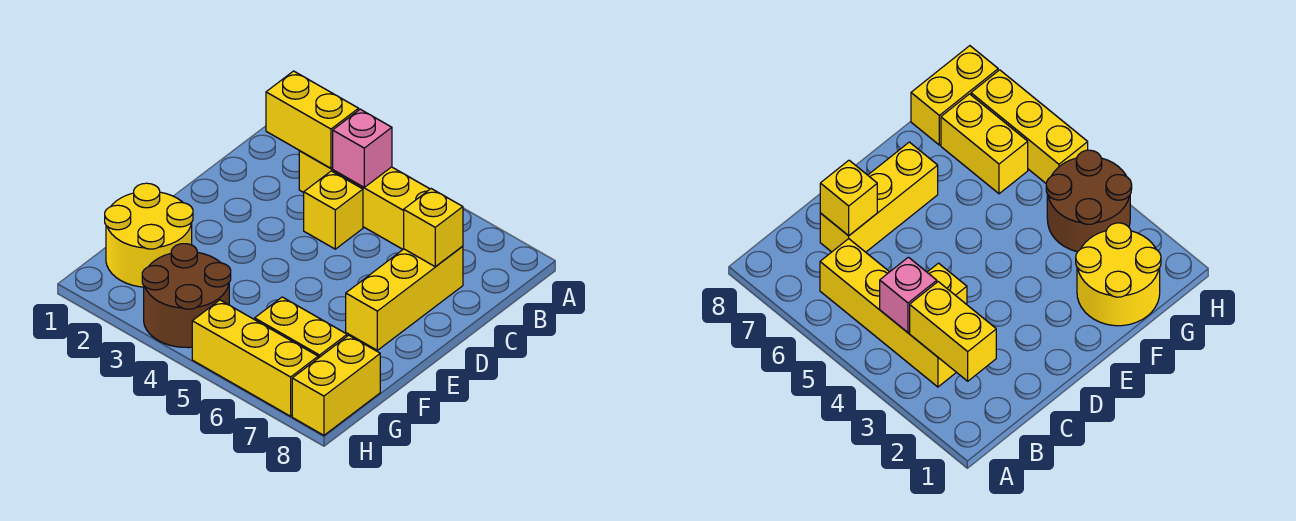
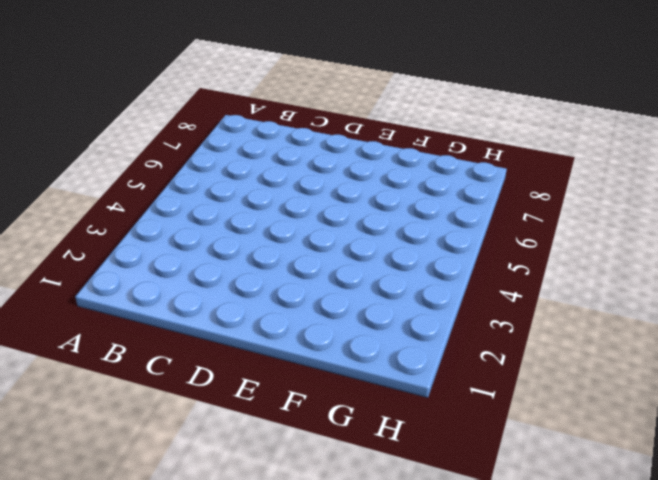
none -> yellow brick B3:B6 level 1
none -> yellow brick C4 level 1

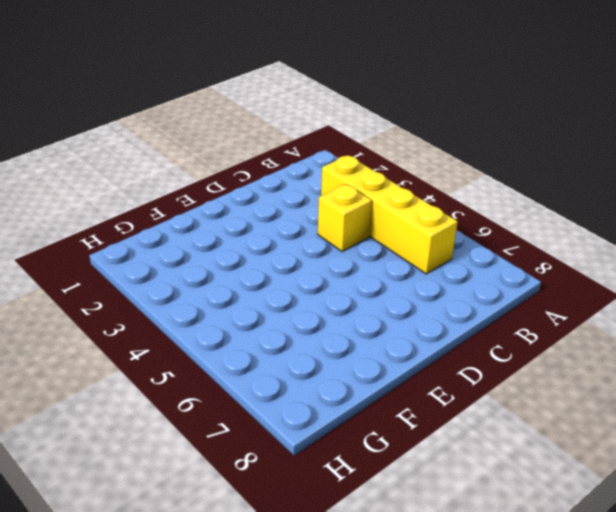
none -> yellow brick C7:E7 level 1
none -> yellow round brick F1:G2 level 1

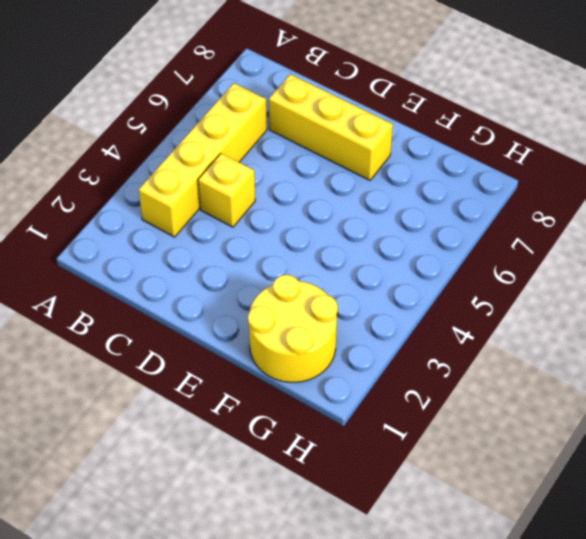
none -> brown round brick G3:H4 level 1
none -> yellow brick G6:G7 level 1

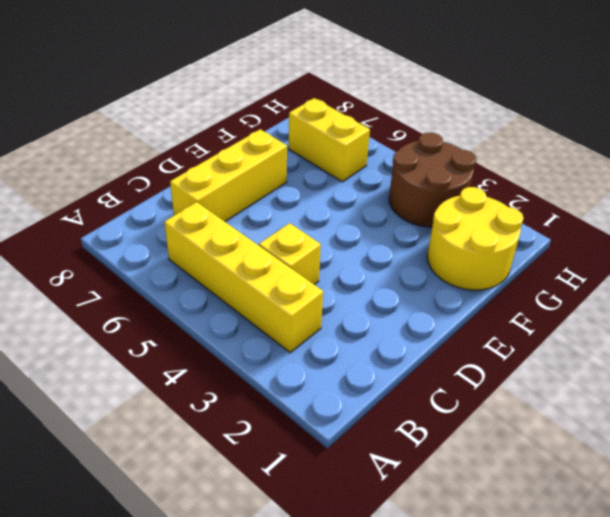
none -> yellow brick G8:H8 level 1
none -> yellow brick H5:H7 level 1

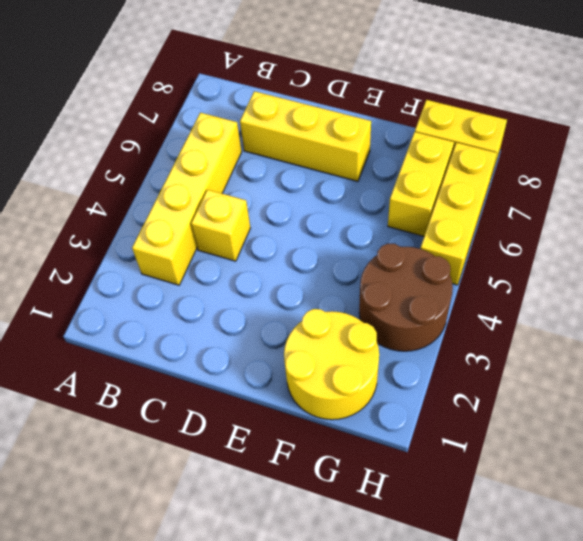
none -> yellow brick B2:B3 level 2
none -> pink brick B4 level 2

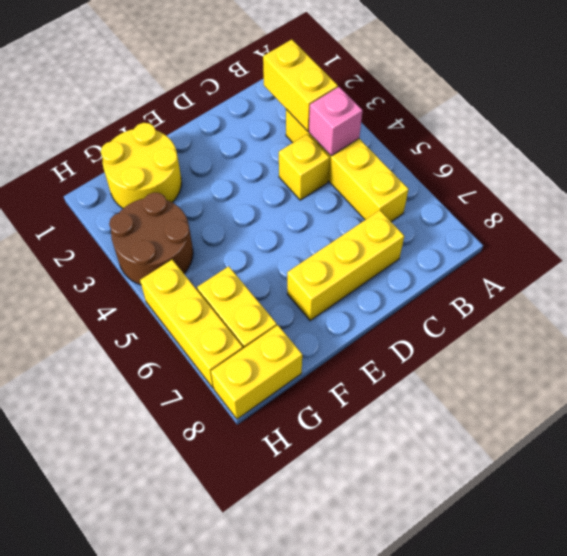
none -> yellow brick C7 level 2

